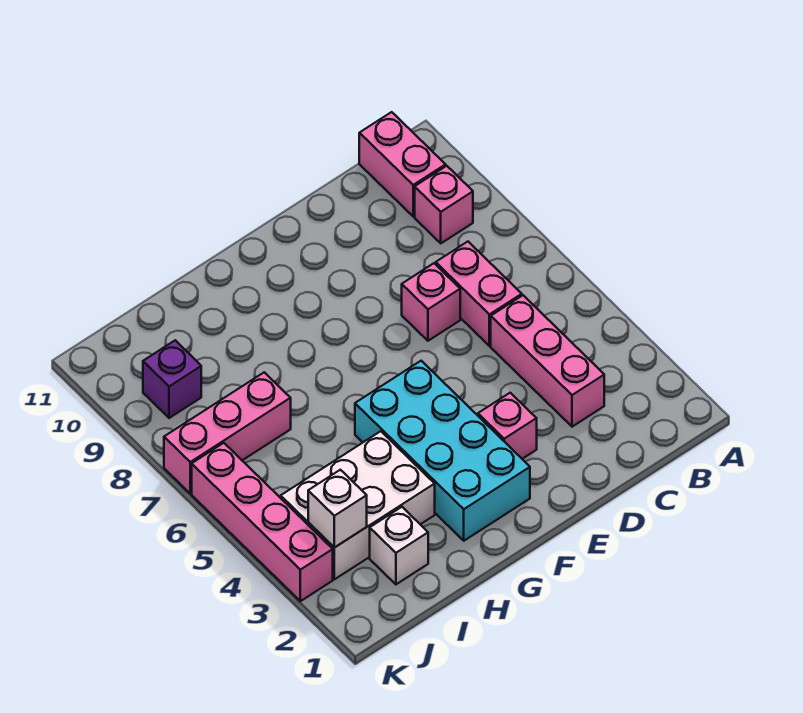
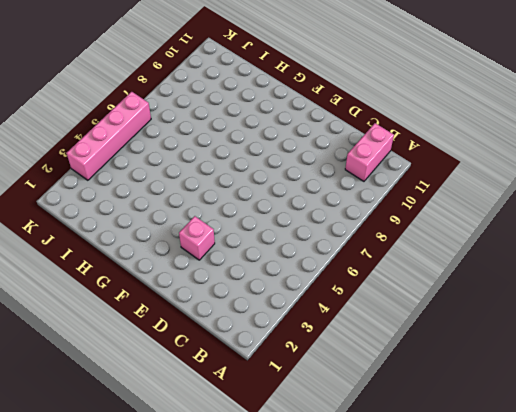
none -> pink brick B9 level 1
none -> pink brick C3:C5 level 1
none -> pink brick C6:C7 level 1

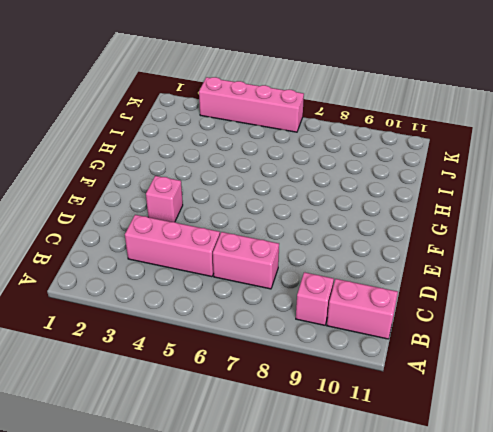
none -> pink brick D7 level 1
none -> cyan brick F2:G5 level 1
none -> white brick H3:J4 level 1

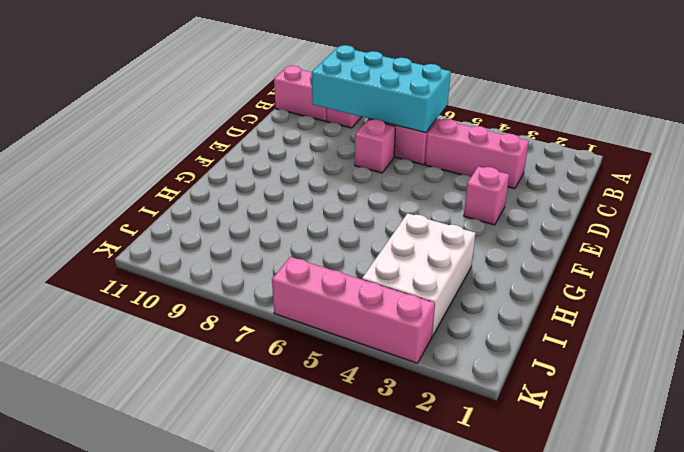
cyan brick B6:C9 level 2 -> cyan brick F2:G5 level 1
none -> white brick I2 level 1
none -> pink brick I7:K7 level 1
none -> purple brick J9 level 1

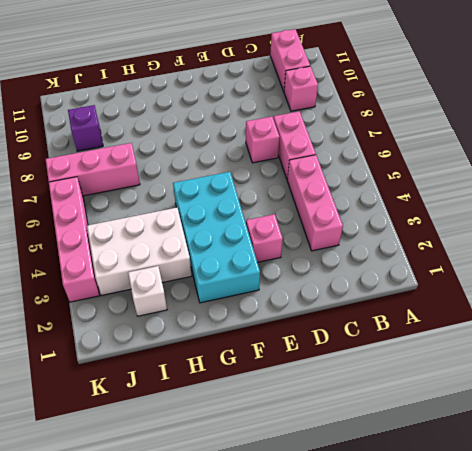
none -> white brick J3 level 2

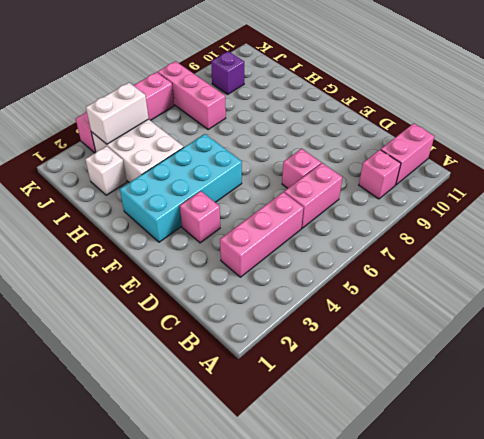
white brick J3:J4 level 2 -> white brick J3 level 2

